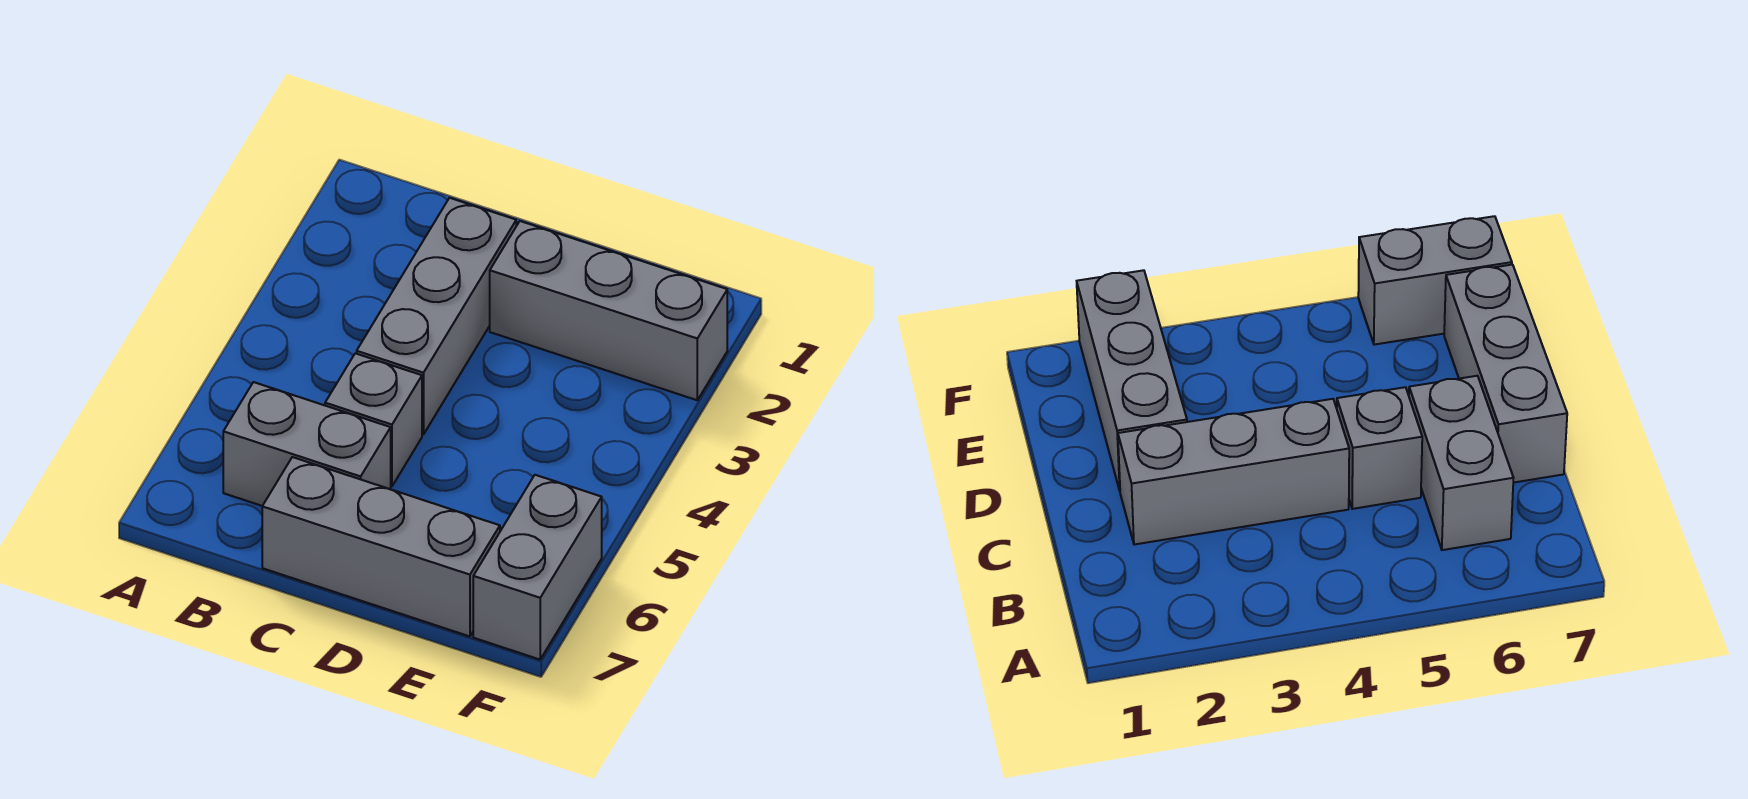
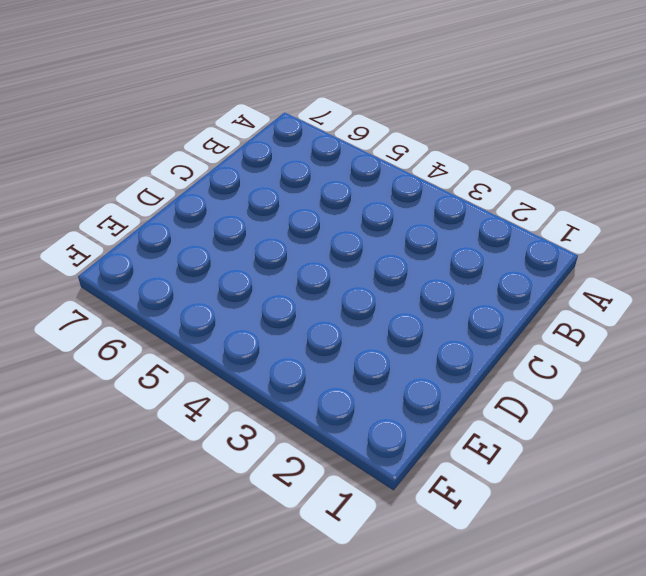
none -> grey brick B6:C6 level 1
none -> grey brick C2:C4 level 1

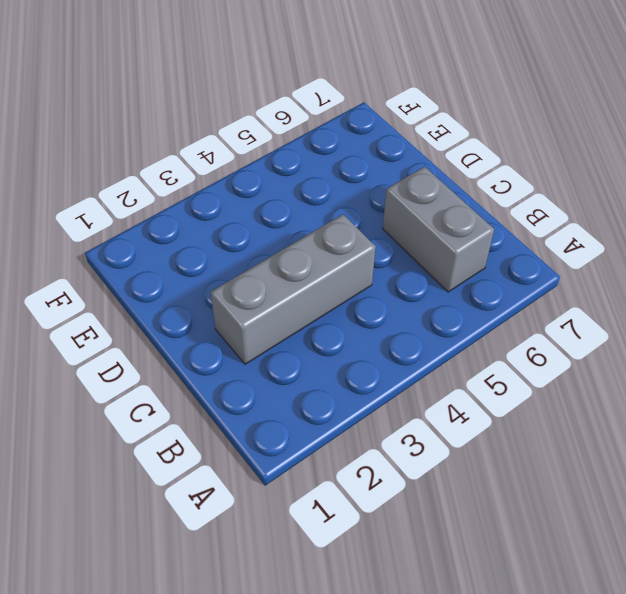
none -> grey brick C5 level 1
none -> grey brick C7:E7 level 1

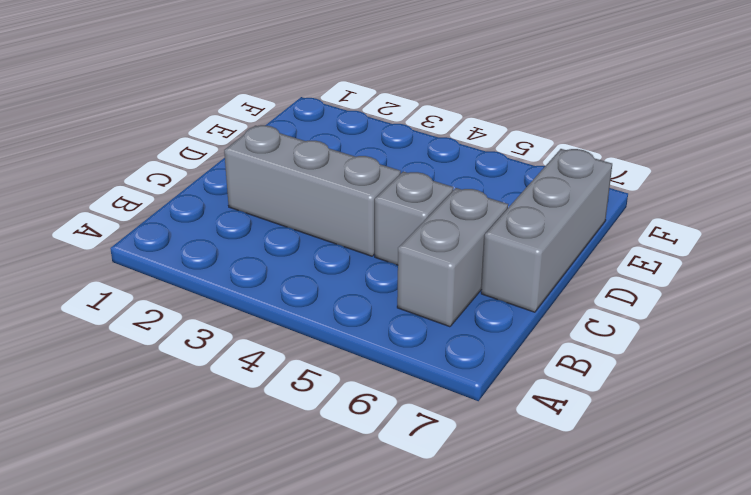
none -> grey brick D2:F2 level 1
none -> grey brick F6:F7 level 1

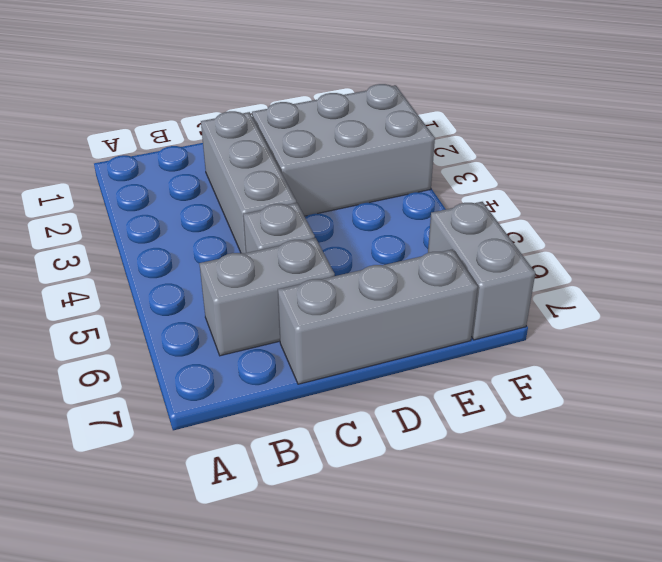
grey brick D2:F3 level 1 -> grey brick D2:F2 level 1

